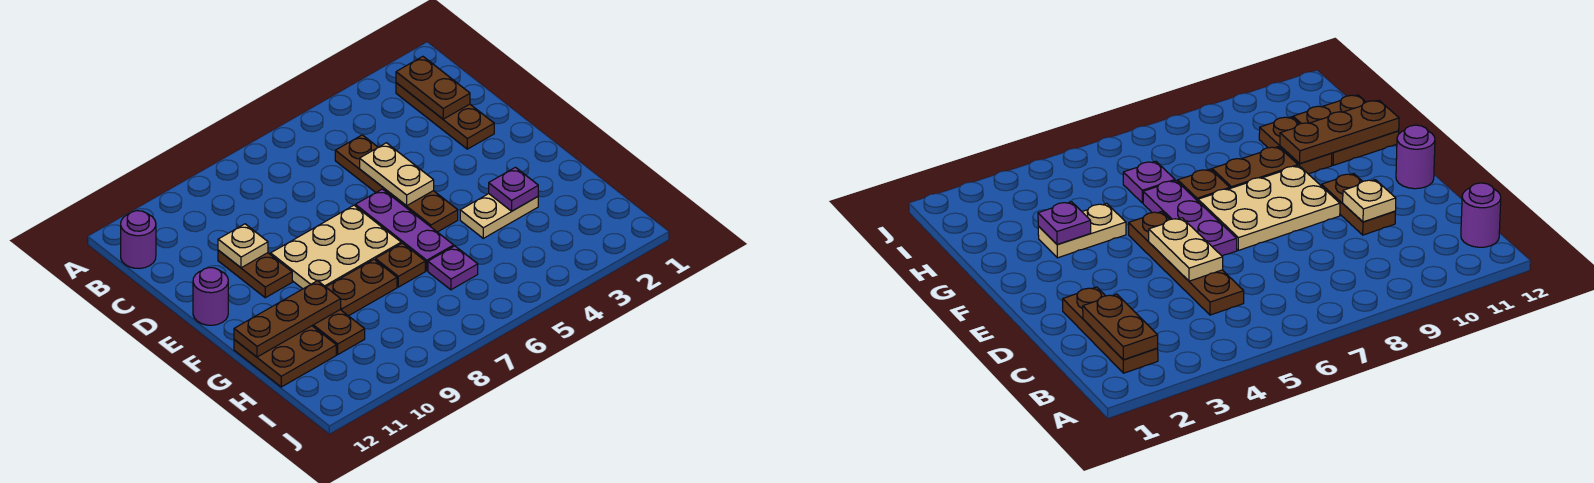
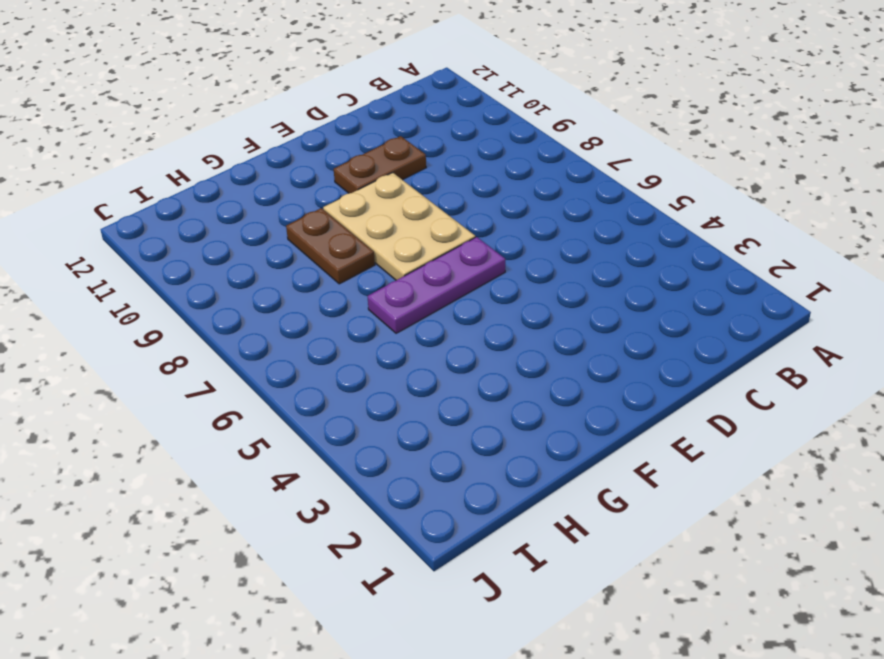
none -> brown plate B2:D2 level 1
none -> purple round brick B12 level 1
none -> brown plate C5:F5 level 1

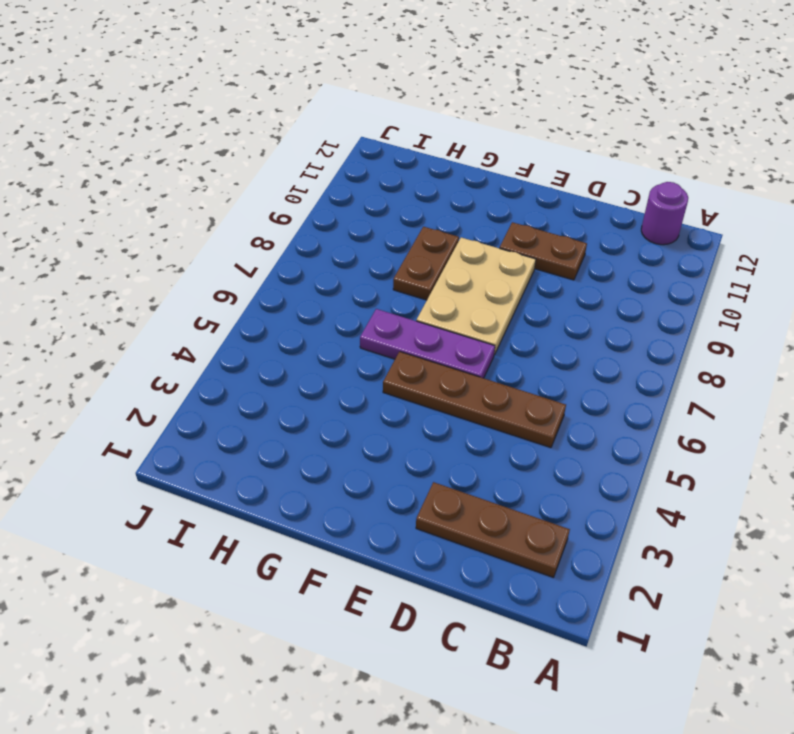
none -> purple round brick E12 level 1
none -> tan plate G3:G4 level 1
none -> brown plate G7 level 1

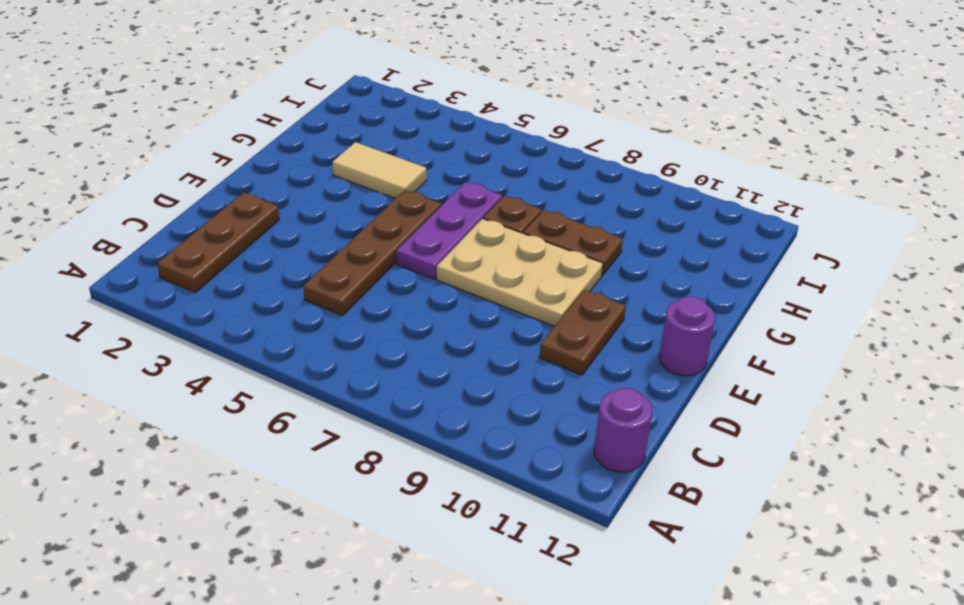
tan tile G3:G4 level 1 -> tan plate G3:G4 level 1
none -> brown plate G10:H10 level 1
none -> brown plate G11:H12 level 1
none -> purple plate H6 level 1

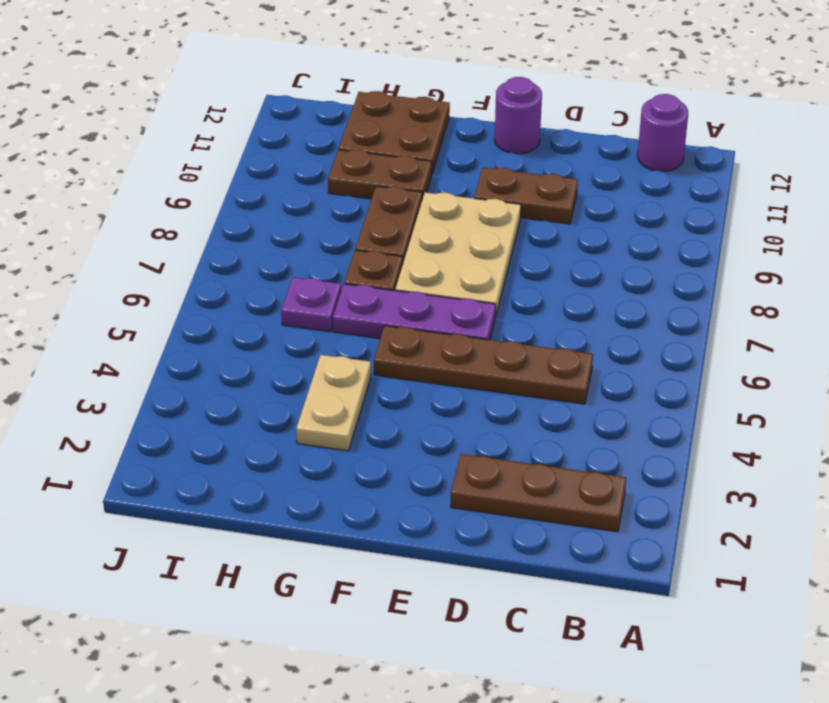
none -> brown plate B2:C2 level 2
none -> tan plate D5:E5 level 2
none -> tan plate D10 level 2

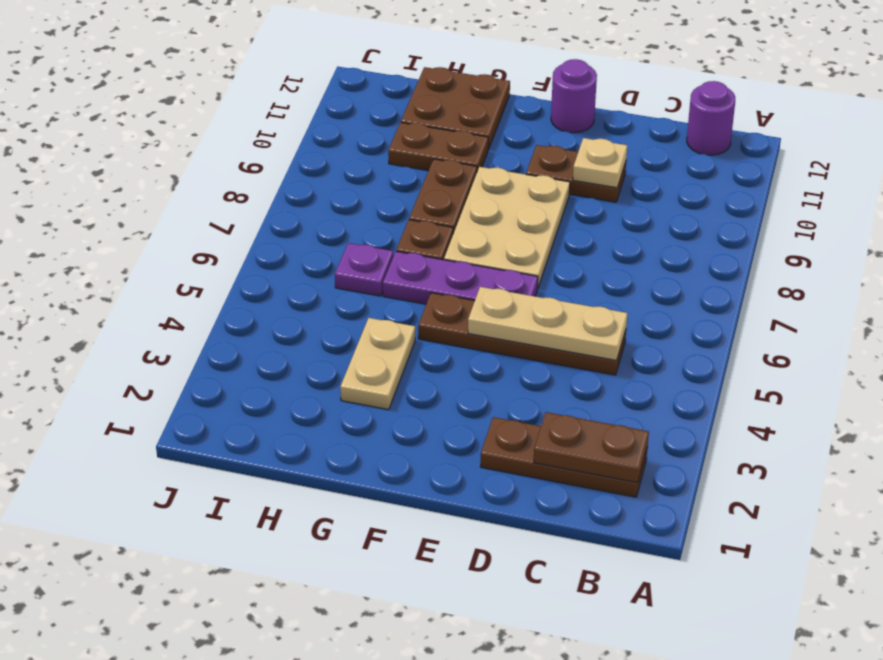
tan plate C5:E5 level 2 -> tan plate D5:E5 level 2
none -> purple plate G3 level 2
none -> brown plate G10:G12 level 2

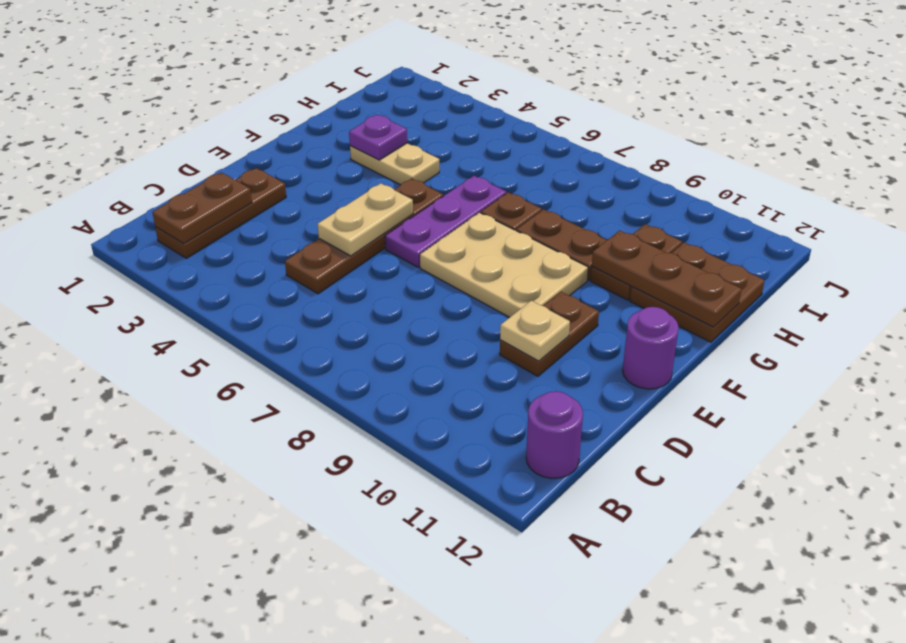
none -> purple plate H6 level 1

